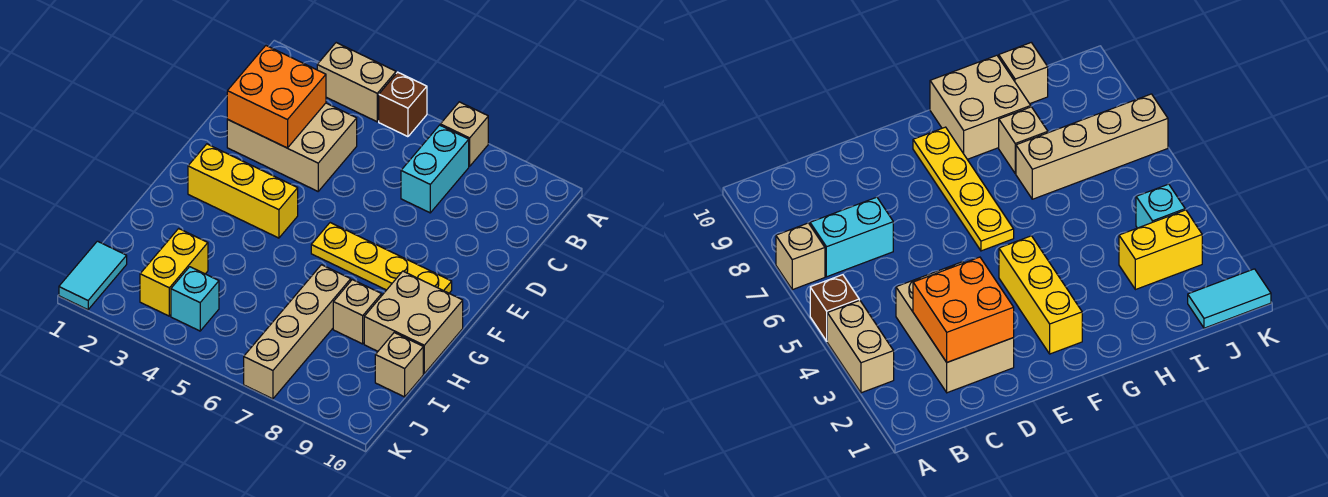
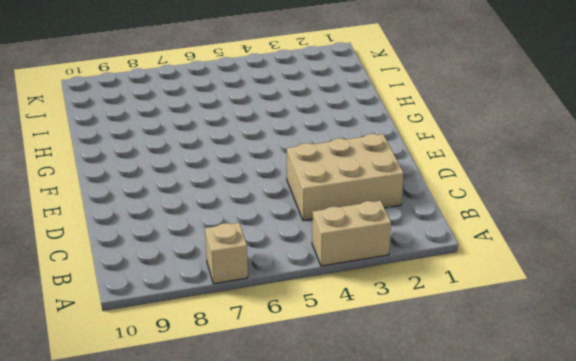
none -> brown brick A5 level 1
none -> cyan brick B7:C7 level 1
none -> yellow brick F2:F4 level 1

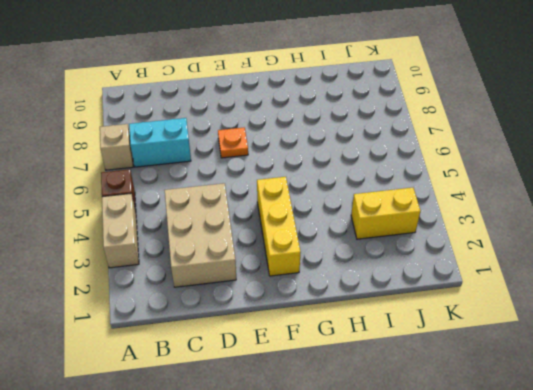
orange plate E7 level 1 -> none
none -> yellow plate F6:F9 level 1
none -> tan brick G9:H10 level 1
none -> tan brick H7:K7 level 1

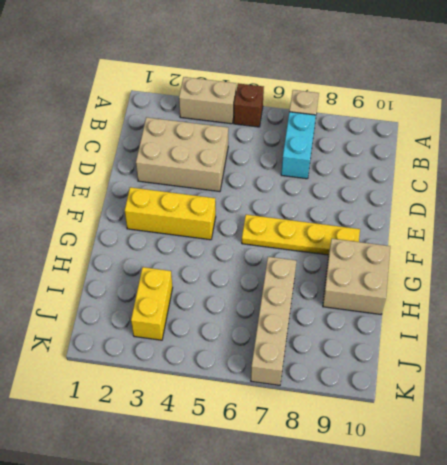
none -> tan brick H8 level 1
none -> tan brick I10 level 1
none -> cyan tile J1:K1 level 1

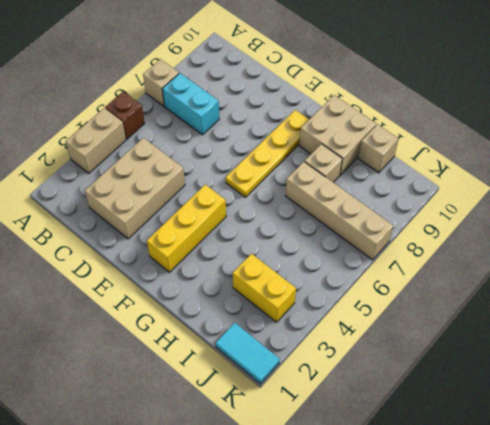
none -> cyan brick J4 level 1
none -> orange brick C2:D3 level 2

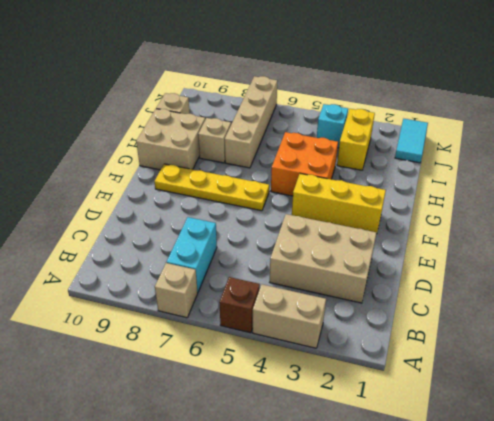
orange brick G4:H5 level 1 -> orange brick C2:D3 level 2

